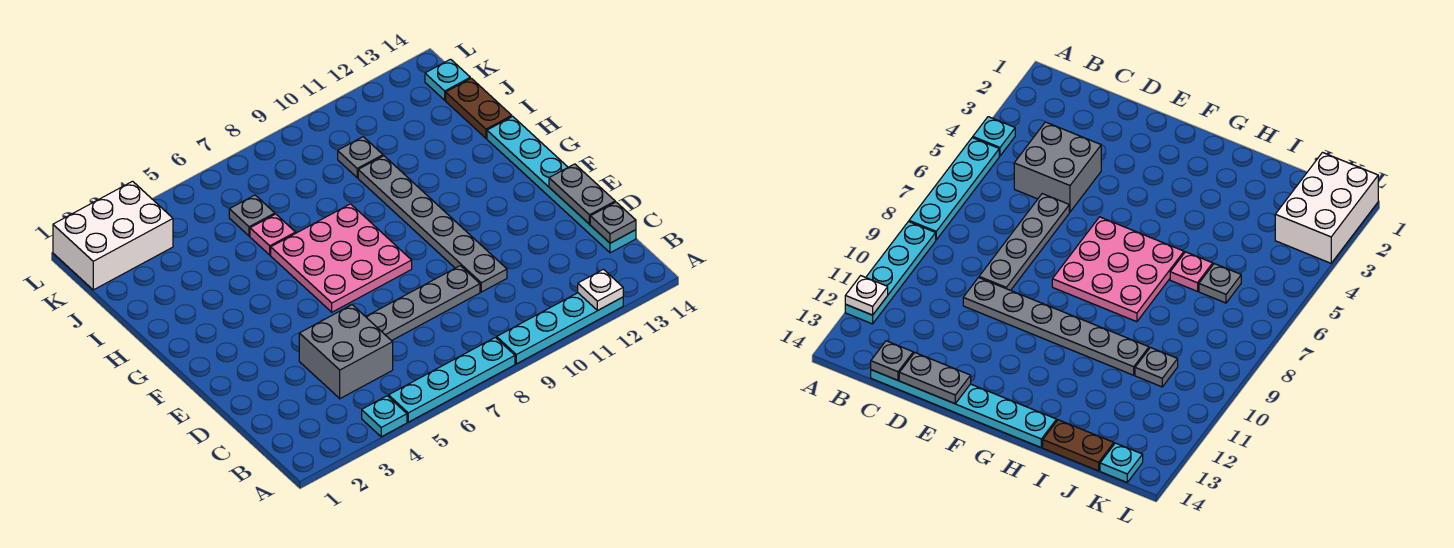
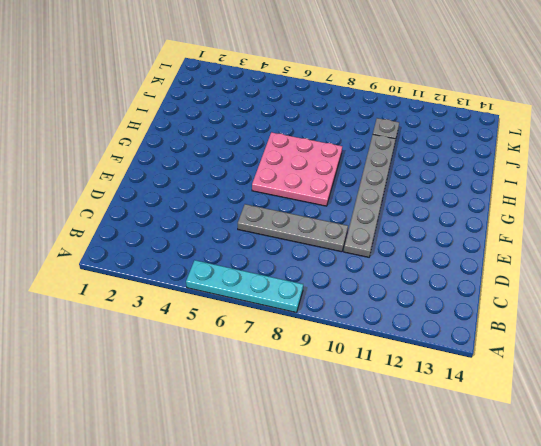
none -> cyan plate A4 level 1
none -> cyan plate A9:A12 level 1
none -> grey brick C4:D5 level 1

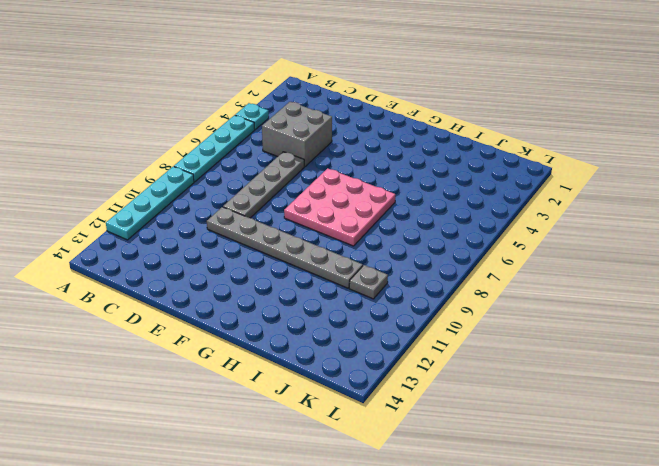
none -> cyan plate C14:H14 level 1
none -> pink plate I6 level 1
none -> brown plate I14:J14 level 1

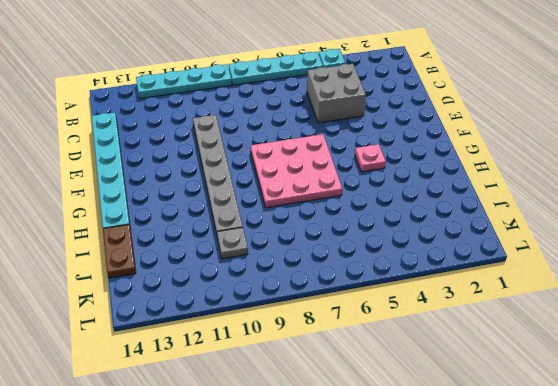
pink plate G4 level 1 -> pink plate I6 level 1
none -> grey plate D6:D9 level 1
none -> grey plate J6 level 1
none -> white brick K1:L3 level 1

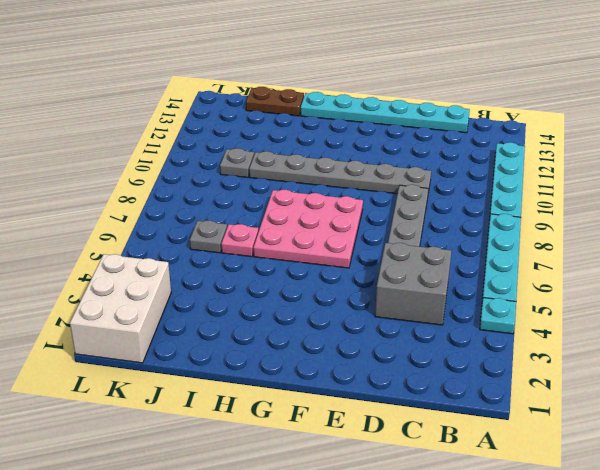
none -> cyan plate K14 level 1
none -> white plate A12 level 2
none -> grey plate C14 level 2

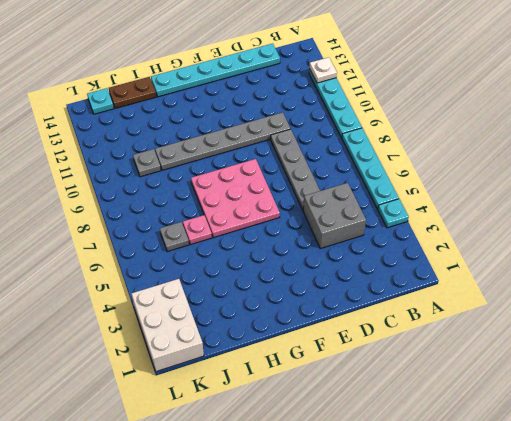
none -> grey plate C14 level 2
none -> grey plate D14:E14 level 2

